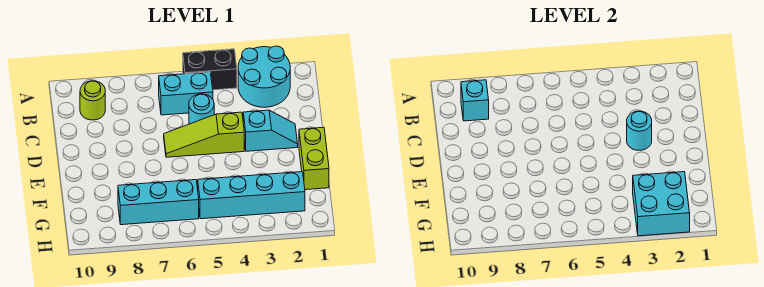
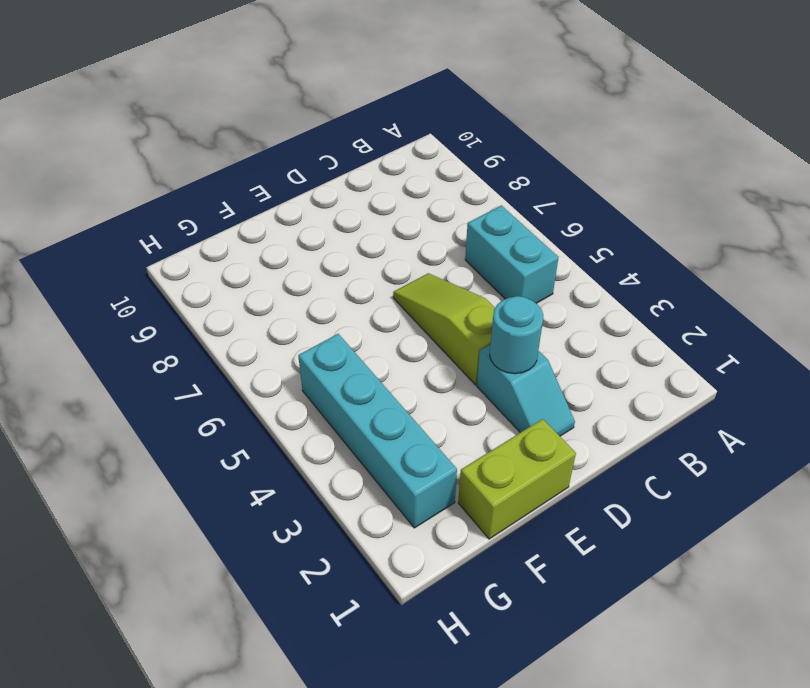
none -> cyan round brick A2:B3 level 1
none -> black brick A4:A5 level 1
none -> lime round brick B9 level 1

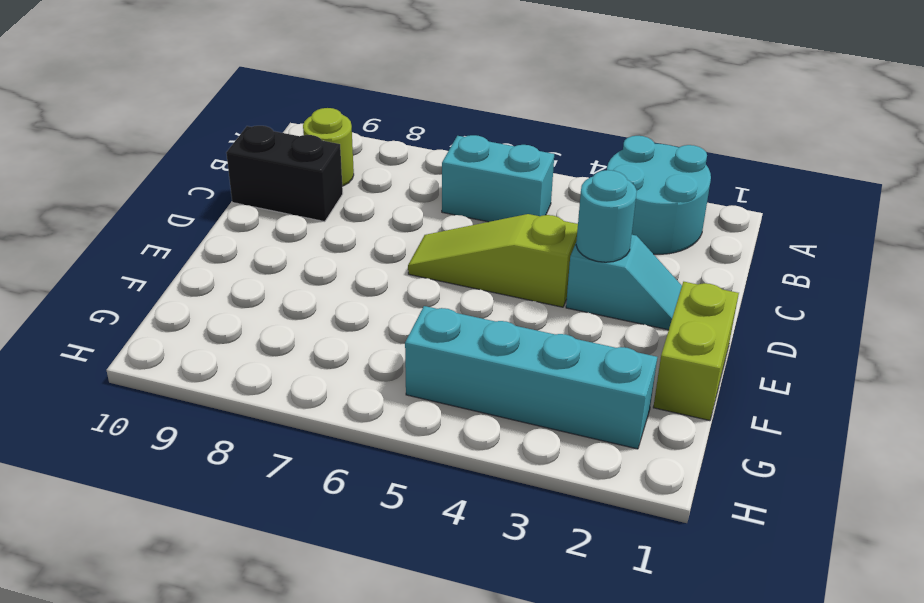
black brick C9:C10 level 1 -> black brick A4:A5 level 1
none -> cyan round brick C5 level 1
none -> cyan brick G6:G8 level 1
none -> cyan brick B9 level 2

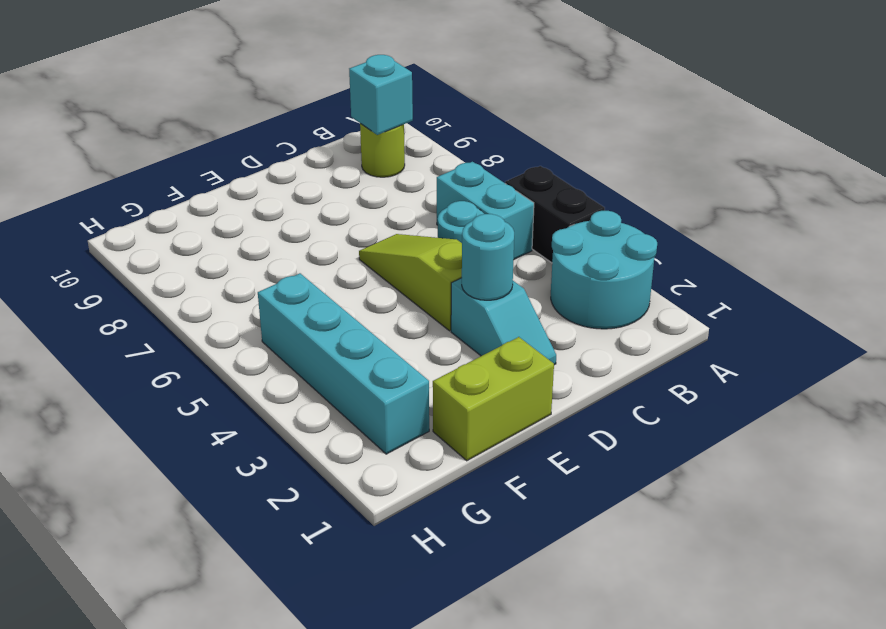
none -> cyan brick G6:G8 level 1
none -> cyan brick G2:H3 level 2

